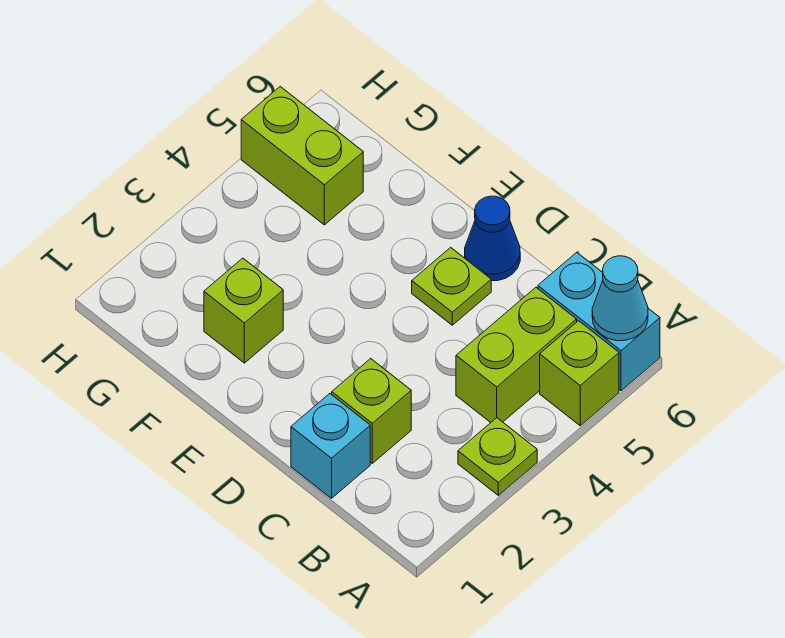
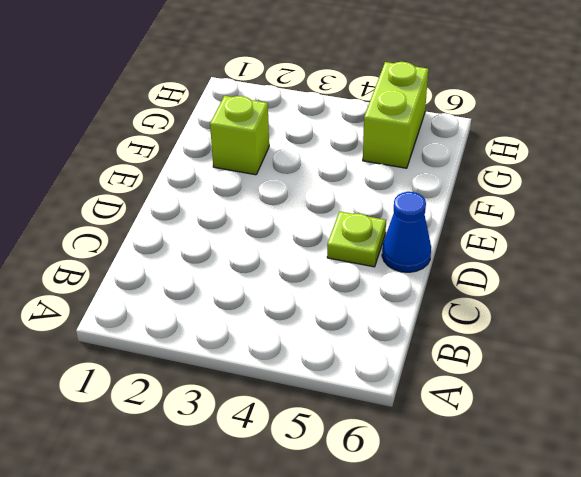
none -> lime plate A3 level 1
none -> lime brick A5 level 1

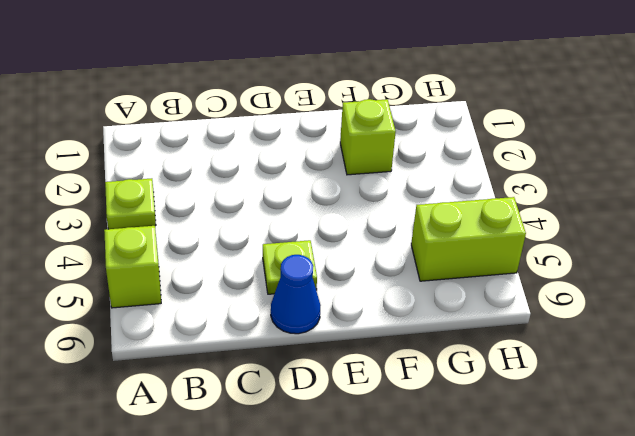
none -> cyan brick A6:B6 level 1
none -> lime brick B4:B5 level 1

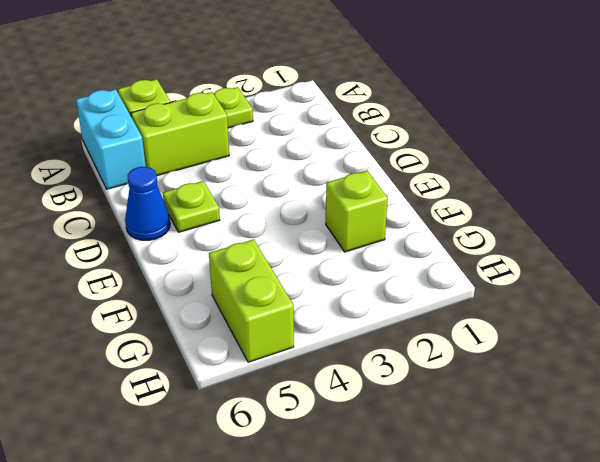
none -> cyan brick C1 level 1
none -> lime brick C2 level 1

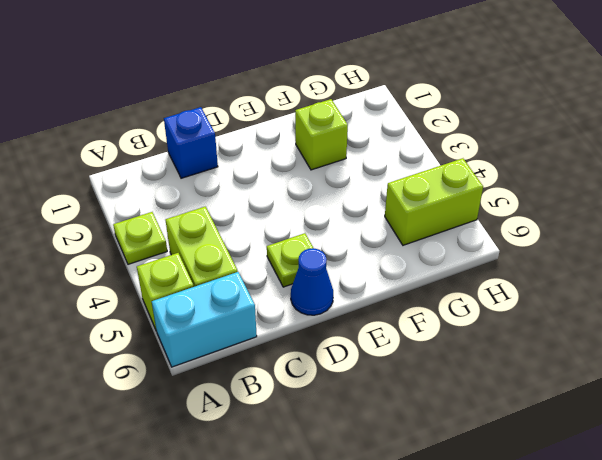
blue brick C1 level 1 -> cyan brick C1 level 1
none -> lime brick C2 level 1
none -> cyan cone A6 level 2

